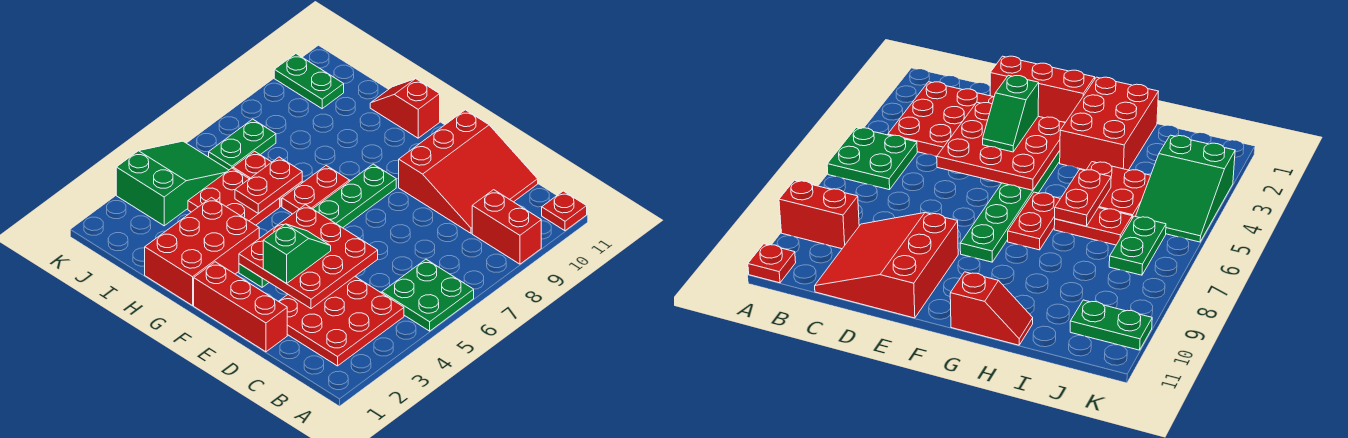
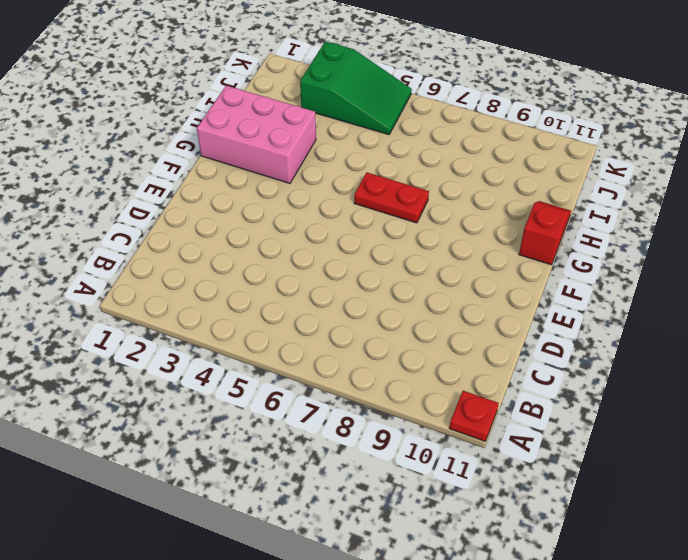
pink brick G1:H3 level 1 -> red brick G1:H3 level 1
none -> green plate A5:B6 level 1
none -> red brick A9:B9 level 1
none -> red plate B2:D4 level 1

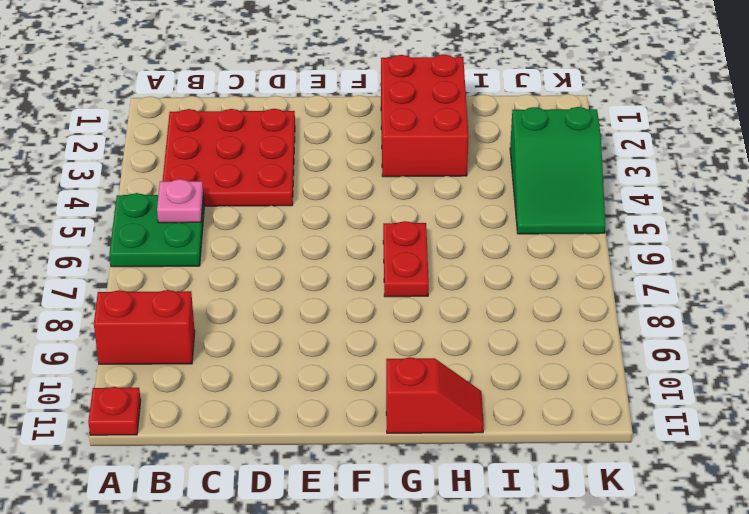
pink plate B5 level 2 -> none
none -> red slope C9:E11 level 1 top E
none -> red brick D1:F1 level 1
none -> green plate F3:F8 level 1

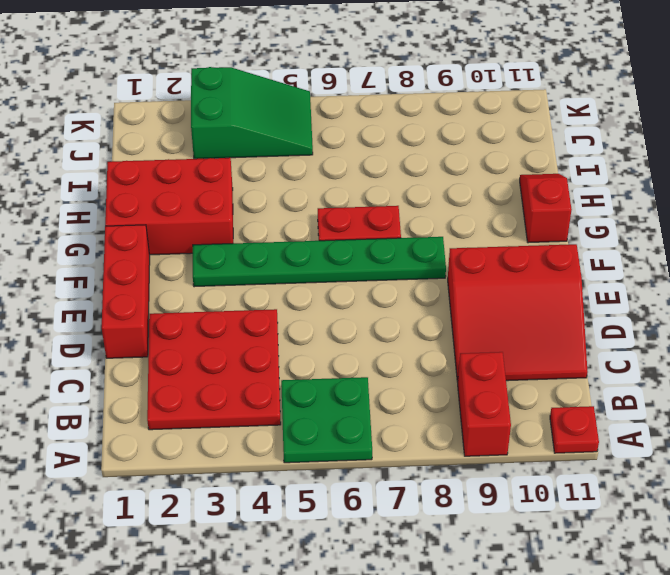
none -> red plate H4:I5 level 1
none -> red plate H6:I6 level 1
none -> green plate J6:J7 level 1

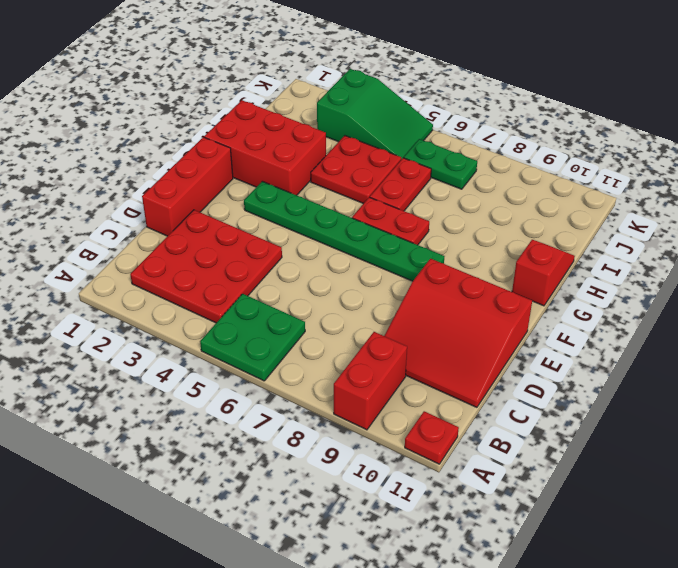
none -> green plate J10:K10 level 1
none -> red plate D3:F5 level 2
none -> red plate H5:H6 level 2

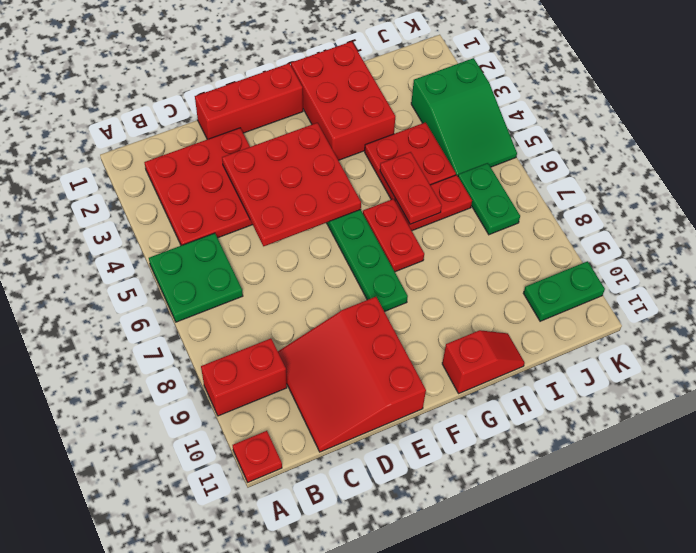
none -> green slope E3:E4 level 3 top 3

